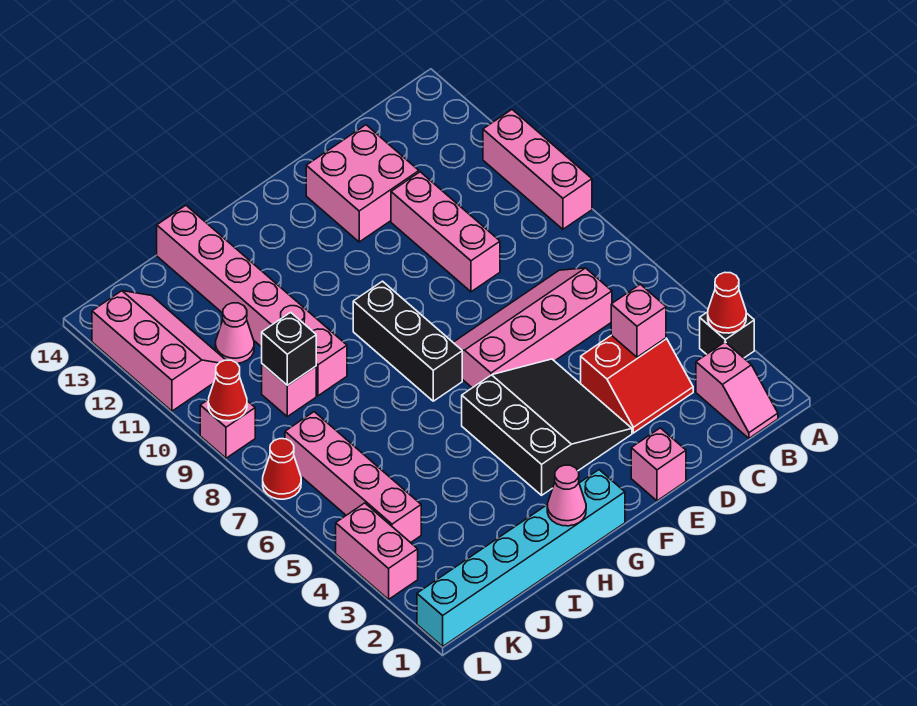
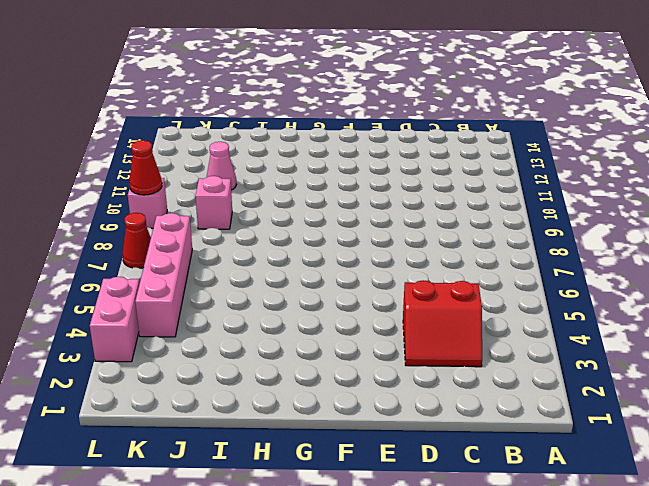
none -> black brick A3 level 1
none -> pink brick A9:A11 level 1
none -> pink slope B1:B2 level 1 top 2

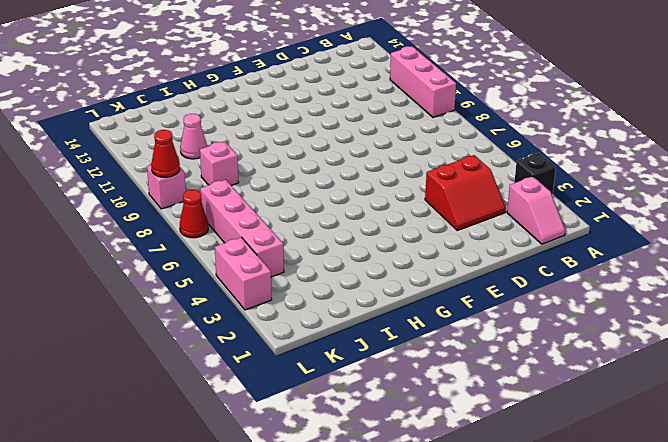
none -> pink slope C6:F7 level 1 top 6
none -> pink brick D9:D11 level 1
none -> pink brick D12:E13 level 1

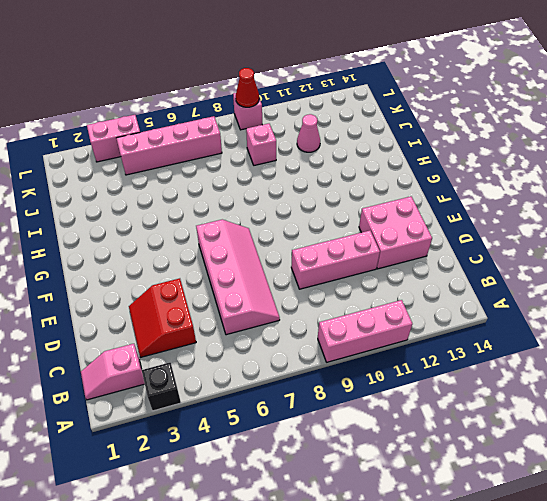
none -> pink brick E1 level 1
none -> black slope E3:G5 level 1 top G
none -> cyan brick G1:L1 level 1

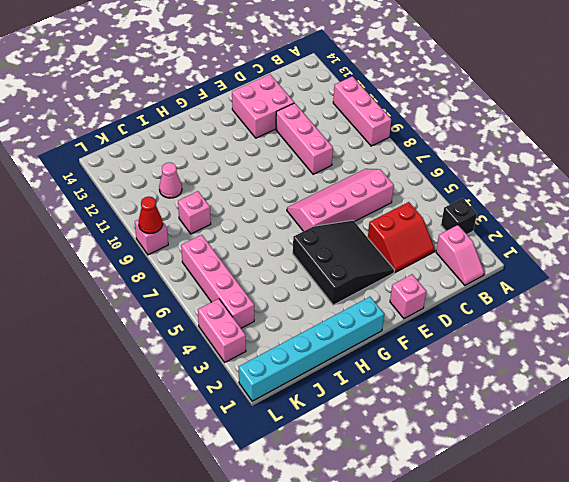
none -> black brick G7:G9 level 1
none -> pink brick I9:I14 level 1
none -> pink slope K11:L13 level 1 top L

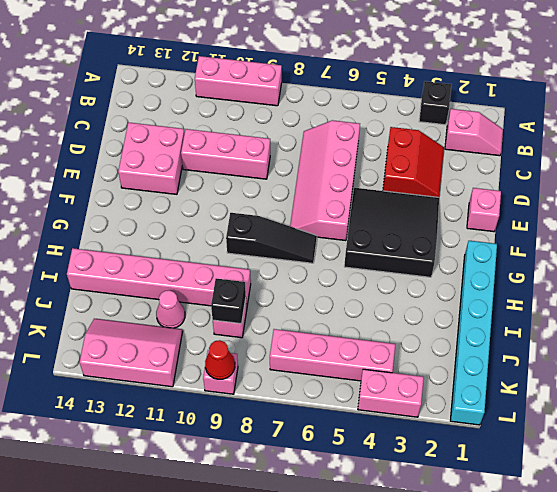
black slope G7:G9 level 1 top 9 -> black brick G7:G9 level 1
none -> red cone L7 level 1
none -> red cone A3 level 2
none -> pink brick C4 level 2

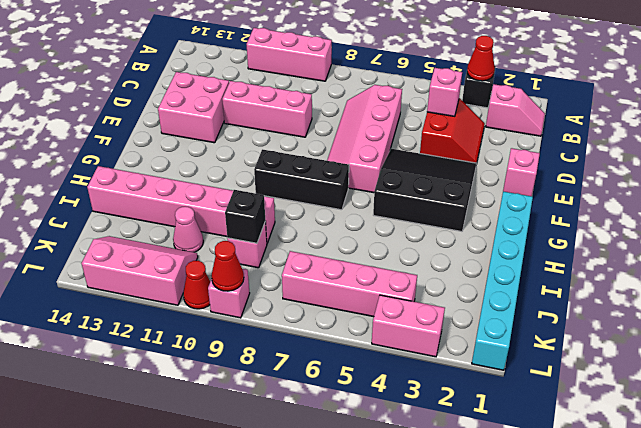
red cone L10 level 1 -> red cone L7 level 1
none -> pink cone H1 level 2

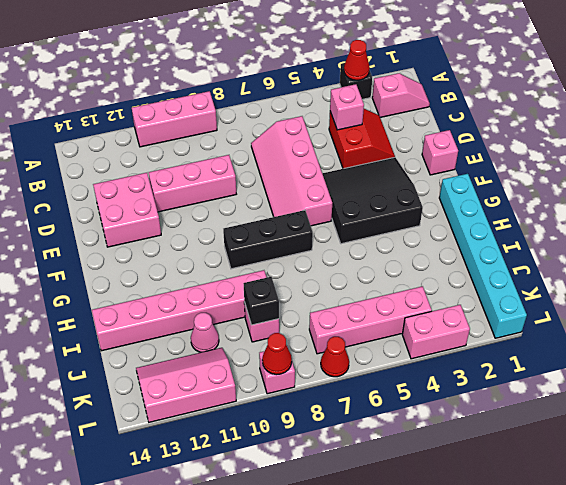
none -> pink cone H1 level 2

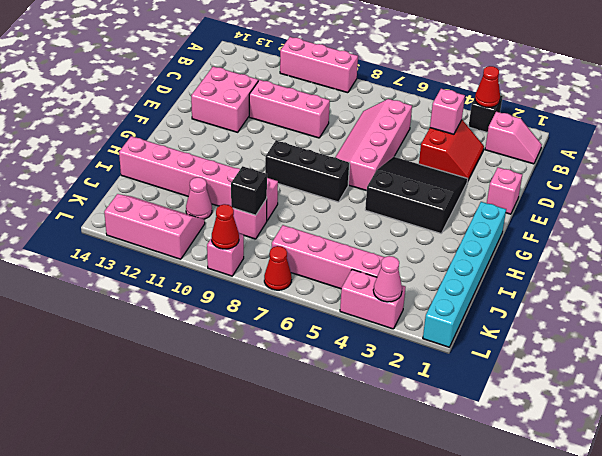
pink cone L3 level 2 -> pink cone H1 level 2

